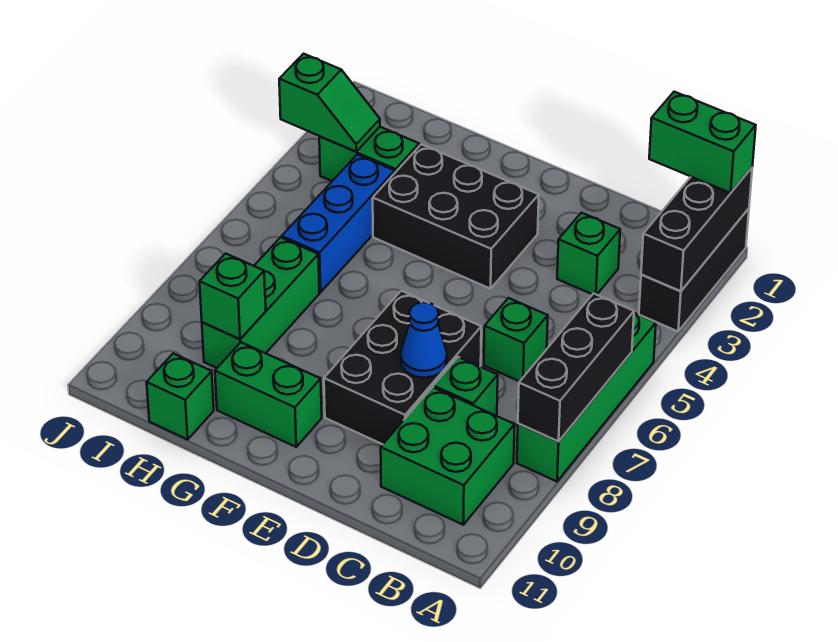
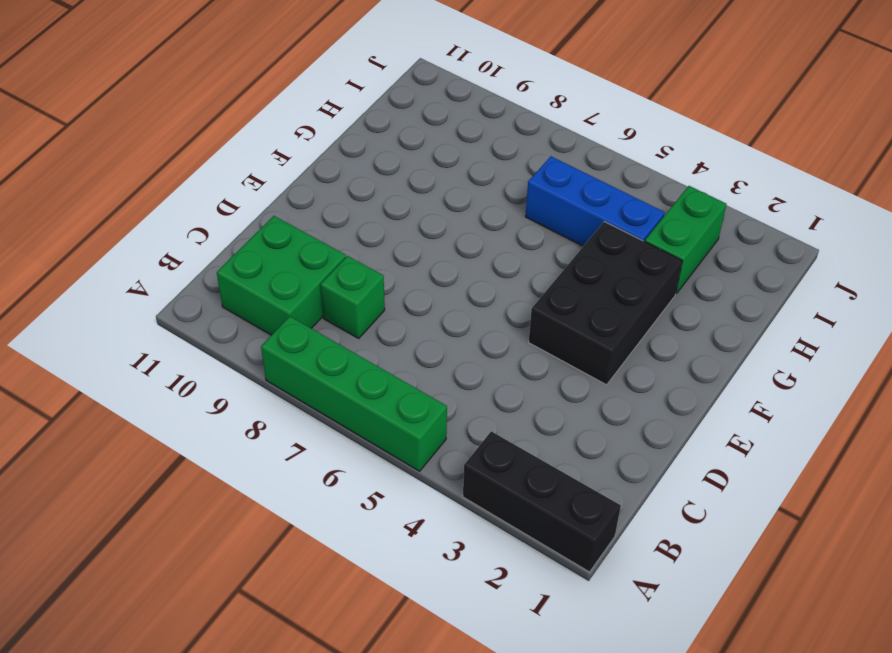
none -> green brick C3 level 1
none -> green brick C6 level 1
none -> black brick D7:E9 level 1

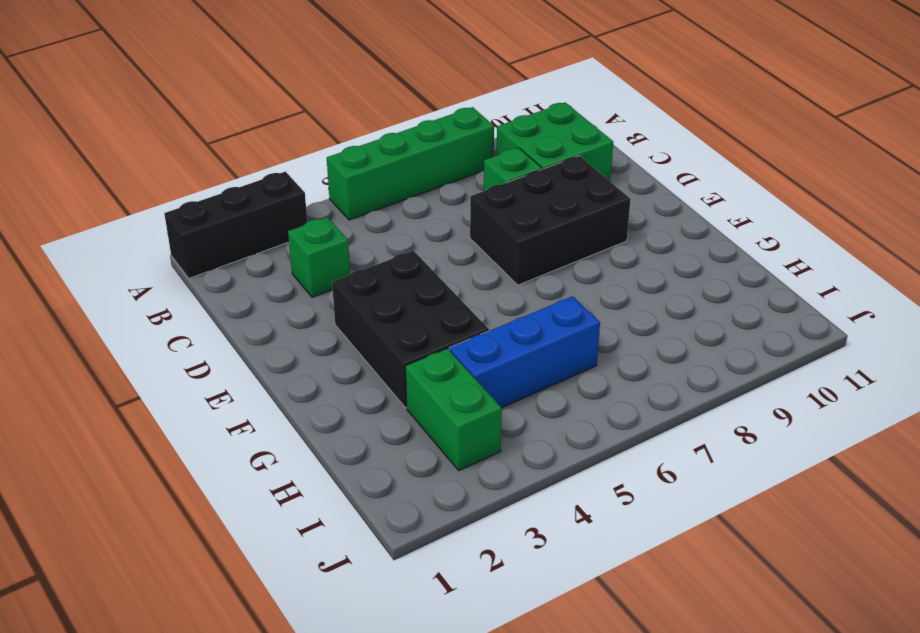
none -> green brick C6 level 1
none -> green brick F10:G10 level 1
none -> green brick H7:H9 level 1

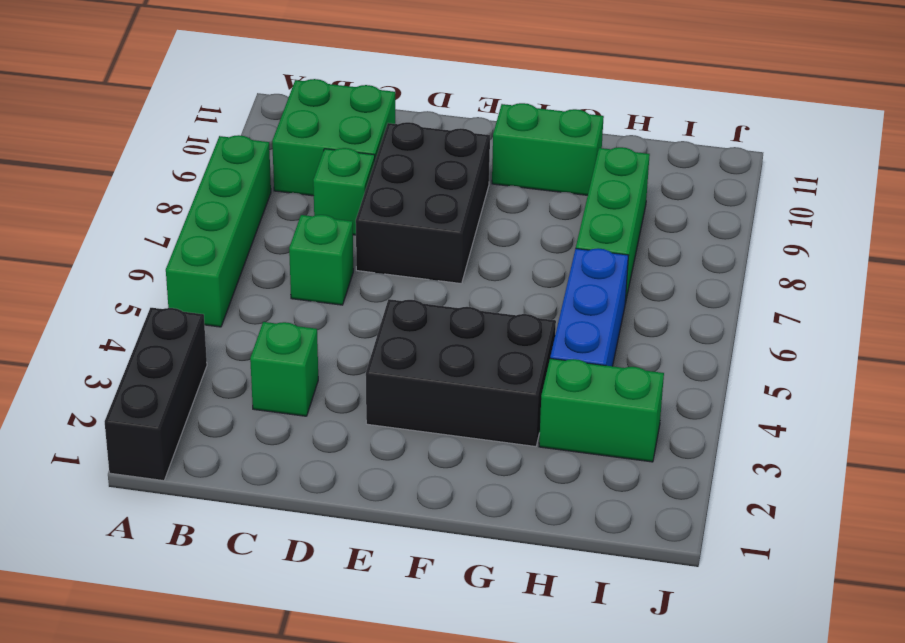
none -> green brick H11 level 1
none -> black brick A1:A3 level 2
none -> black brick A6:A8 level 2

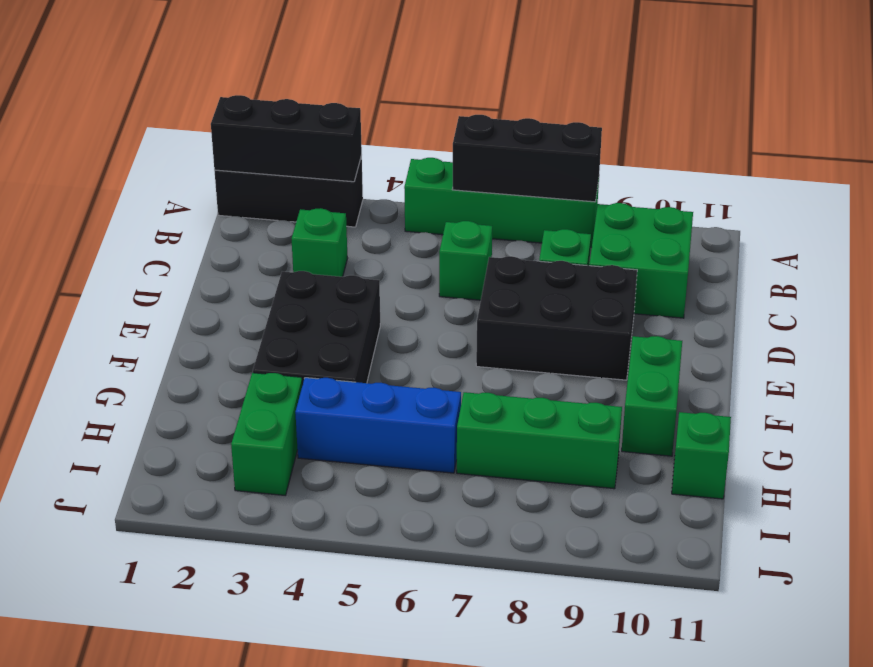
none -> blue cone D8 level 2
none -> green brick H9 level 2
none -> green slope I3:J3 level 2 top J

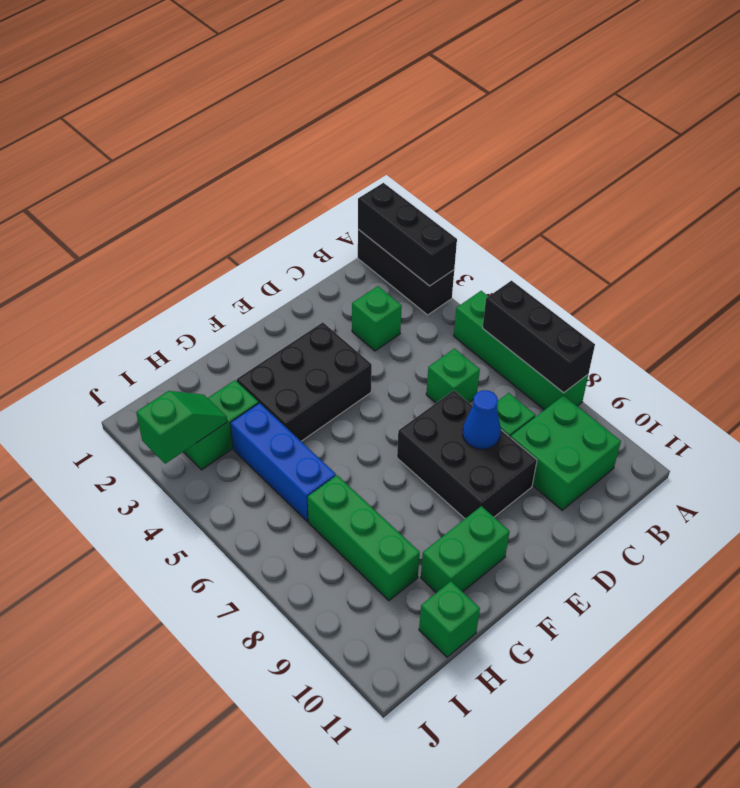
none -> green brick H9 level 2
none -> green brick A1:B1 level 3

